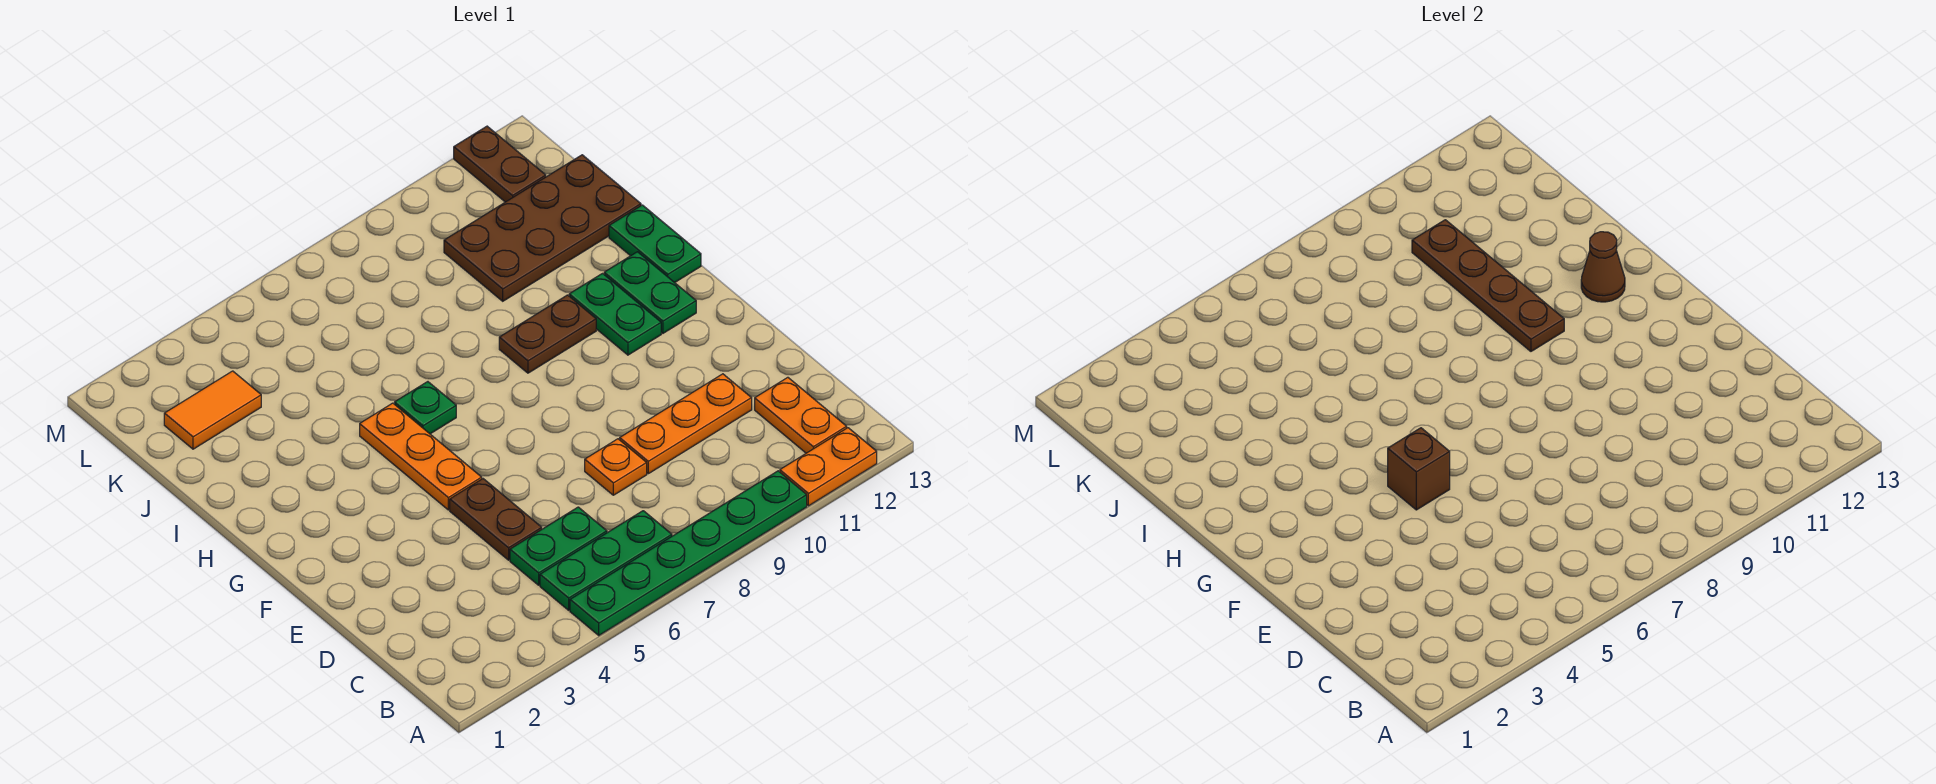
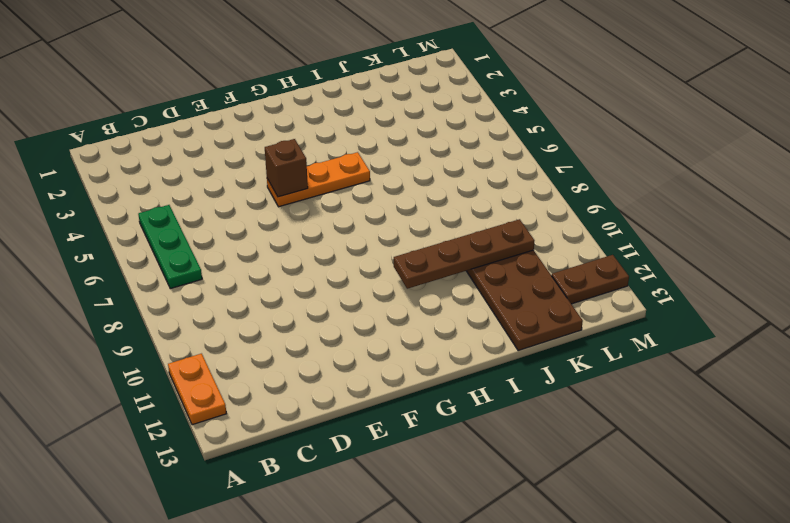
none -> green plate A5:A10 level 1
none -> orange plate B12:C12 level 1
none -> green plate C5:C6 level 1

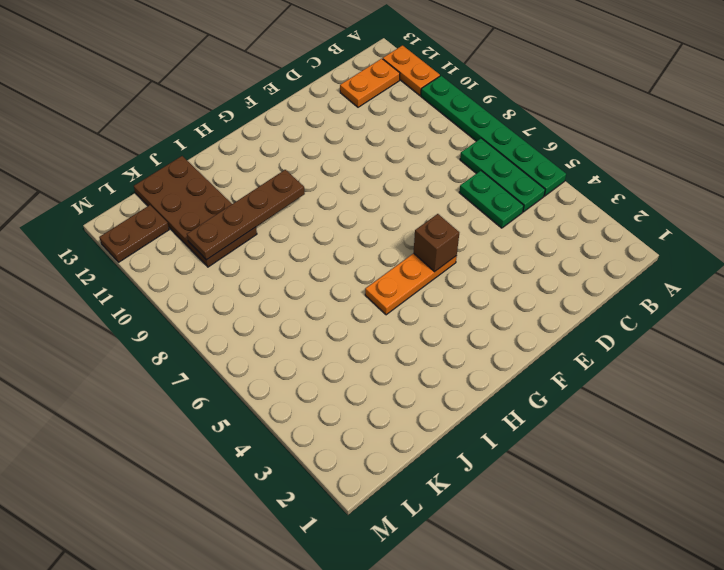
none -> brown plate D5:E5 level 1
none -> orange plate D8 level 1
none -> orange plate D9:D11 level 1

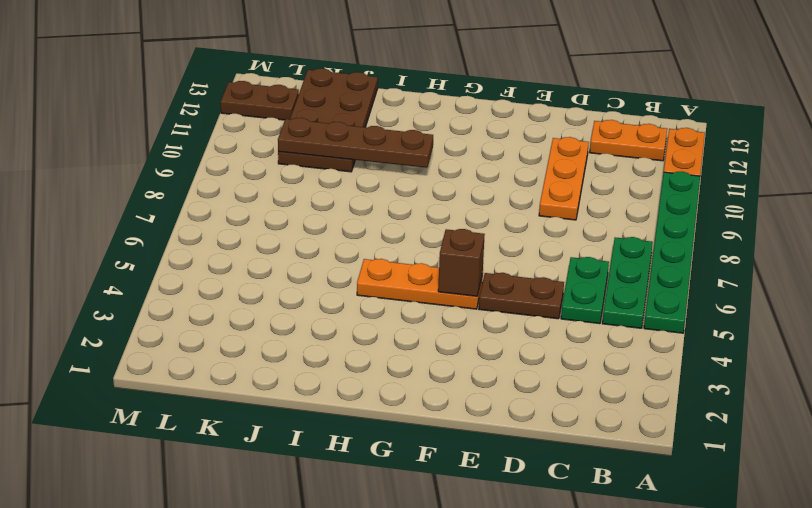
none -> orange plate D8 level 1
none -> green plate G11:H11 level 1
none -> green plate G12:H12 level 1

